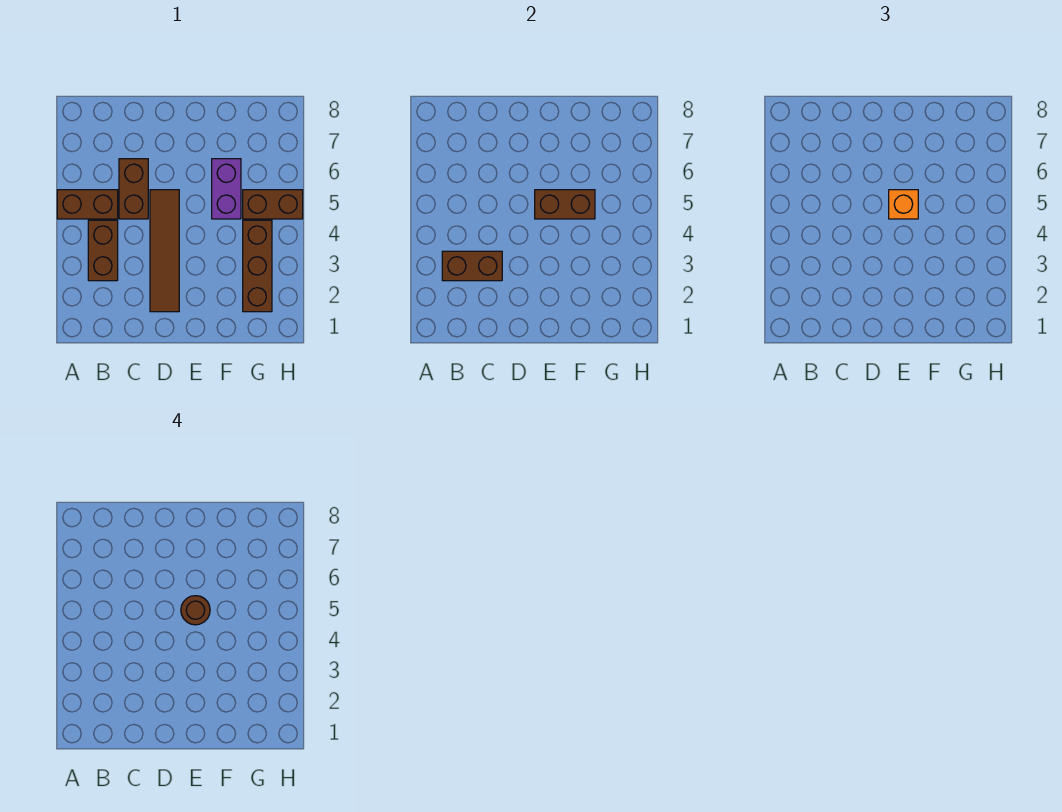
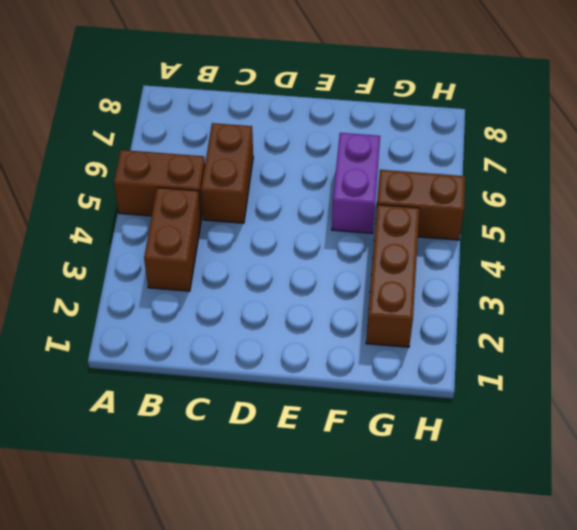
none -> brown tile D2:D5 level 1
none -> brown brick B3:C3 level 2

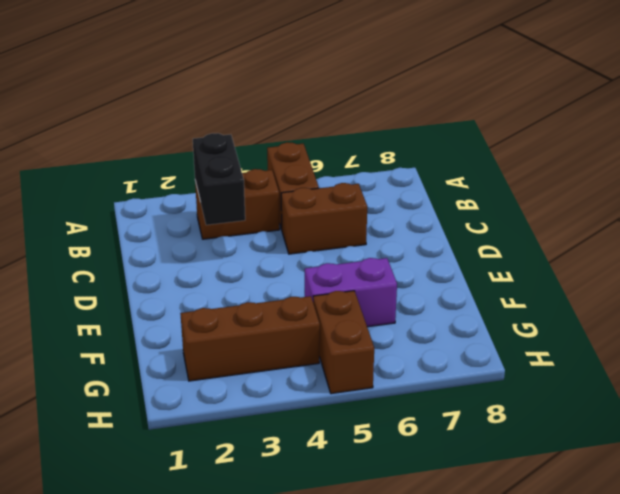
black brick B3:C3 level 2 -> brown brick B3:C3 level 2
none -> brown tile D2:D5 level 1
none -> brown brick E5:F5 level 2

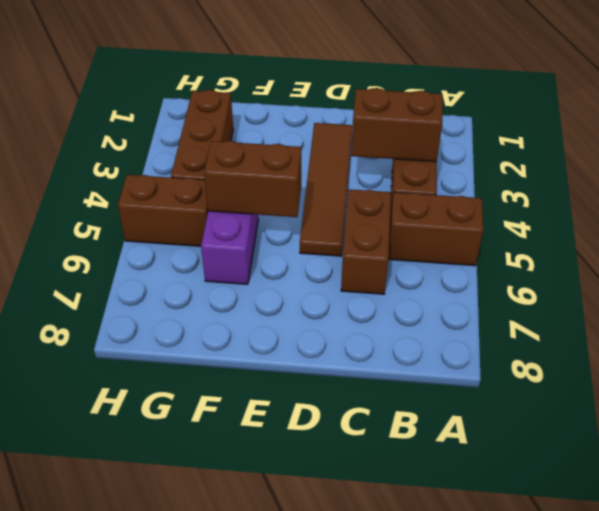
none -> orange brick E5 level 3
none -> brown round brick E5 level 4

